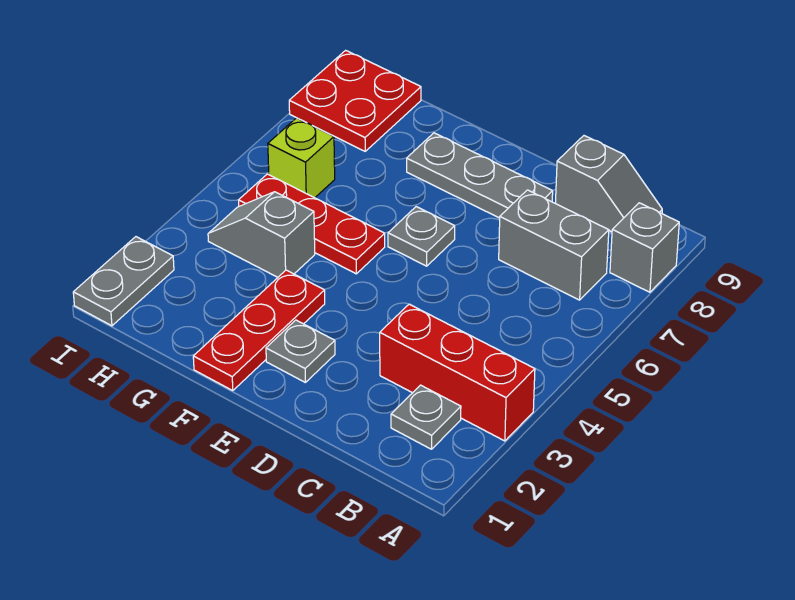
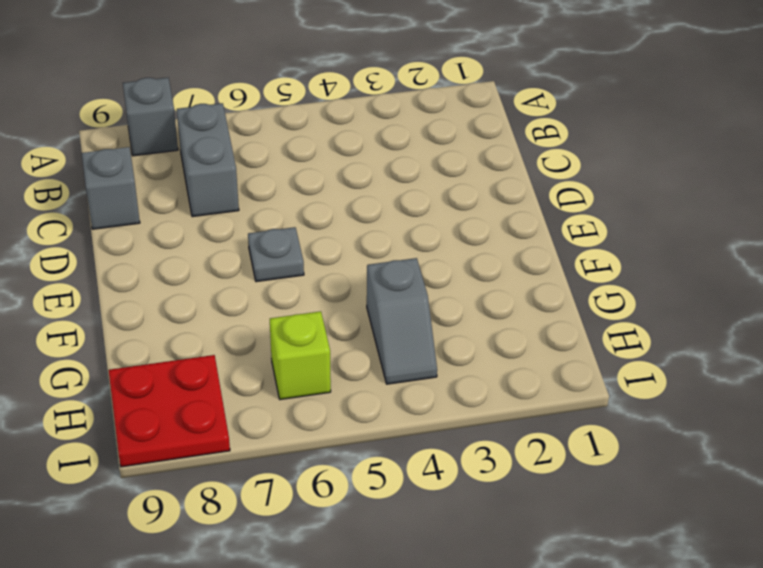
none -> red brick A3:C3 level 1
none -> grey plate B2 level 1
none -> grey plate D8:F8 level 1

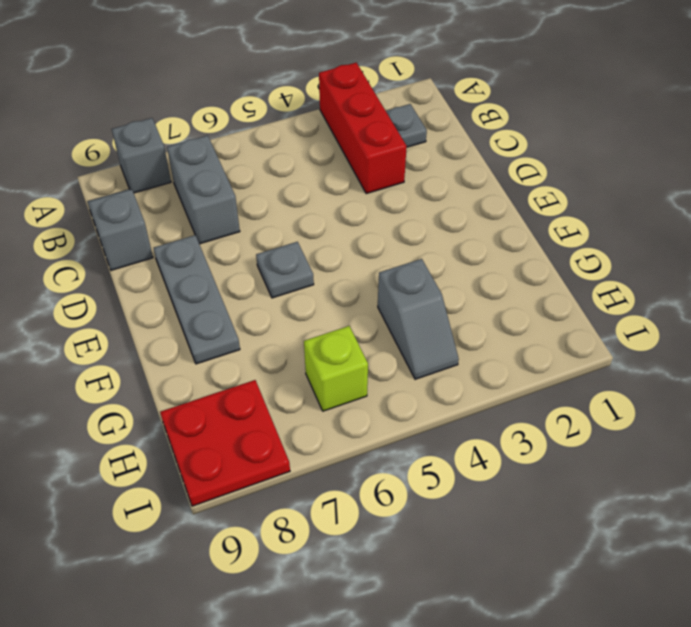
none -> grey plate E2 level 1
none -> red plate F1:F3 level 1
none -> red plate F5:H5 level 1

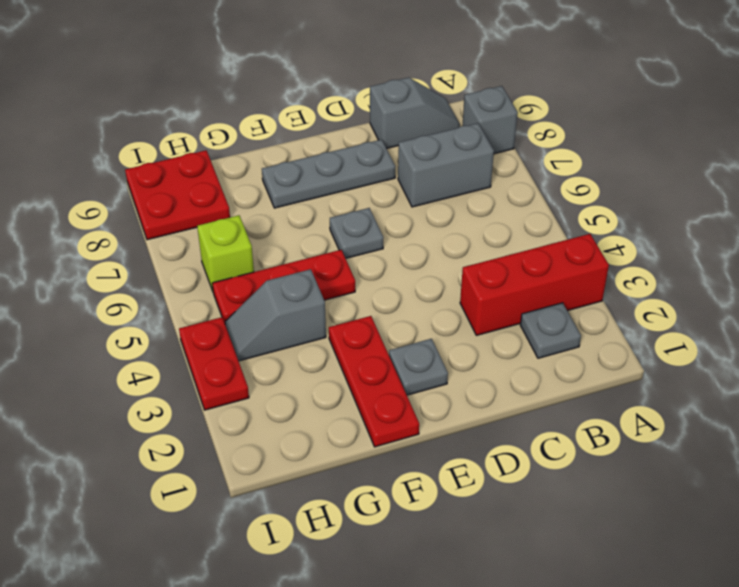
red plate I3:I4 level 1 -> none
none -> grey plate I1:I2 level 1

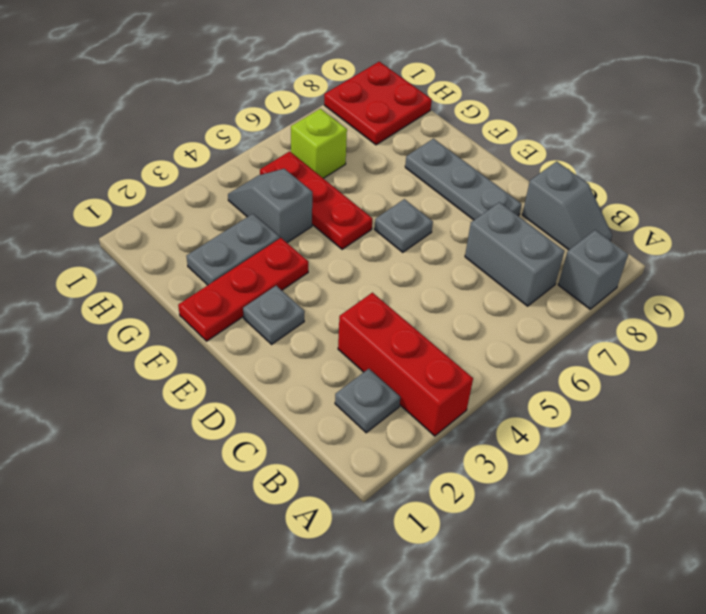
grey plate G2:G3 level 1 -> grey plate I1:I2 level 1

